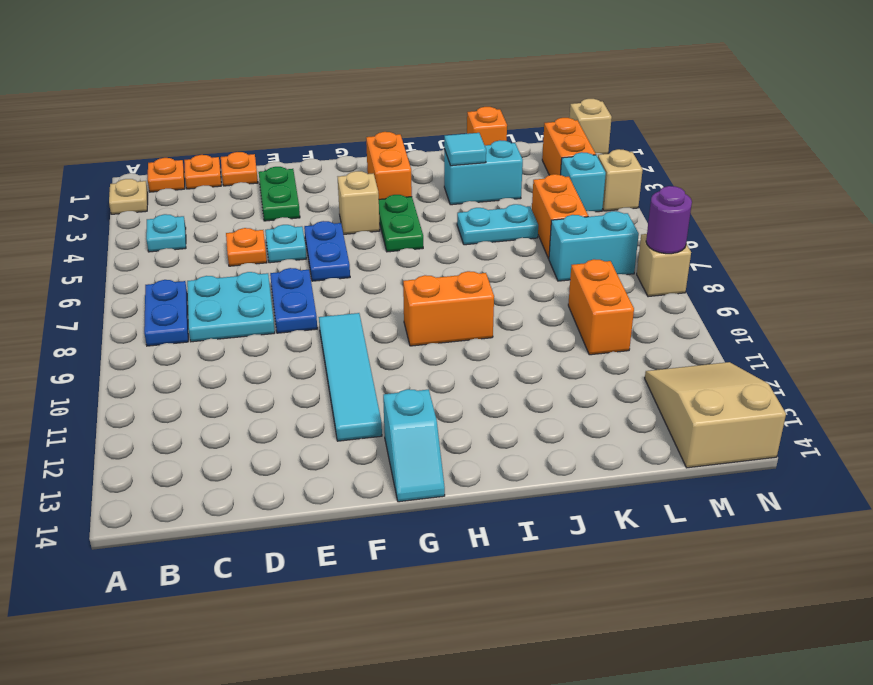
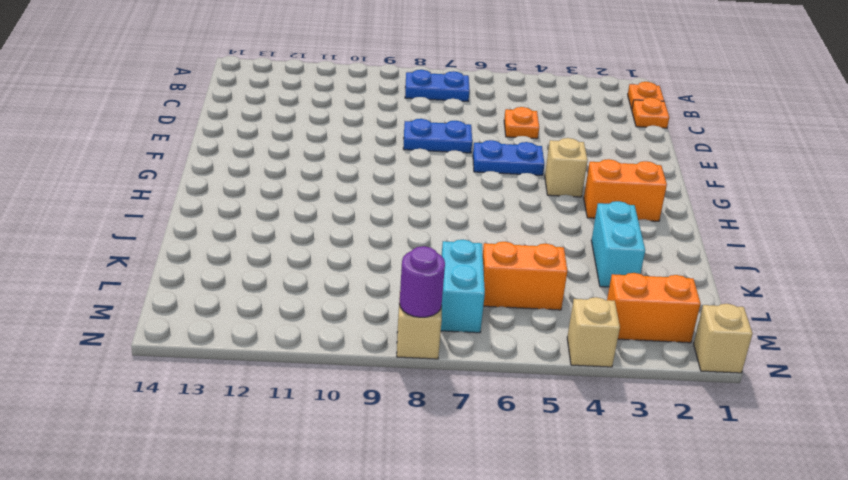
none -> tan plate A2 level 1
none -> cyan plate B4 level 1
none -> cyan plate C7:D8 level 1
none -> orange plate D1 level 1

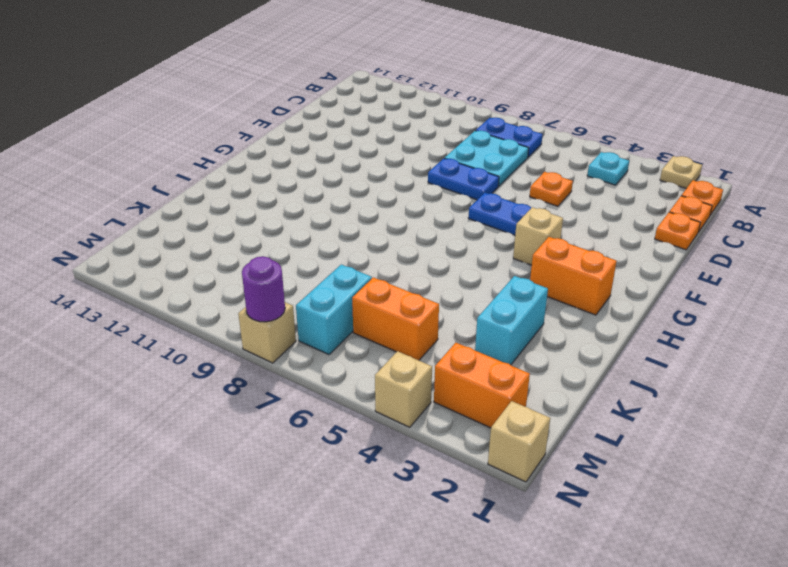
none -> green plate E2:E3 level 1
none -> cyan plate E5 level 1
none -> cyan tile F9:F12 level 1
none -> cyan slope G13:G14 level 1 top 13

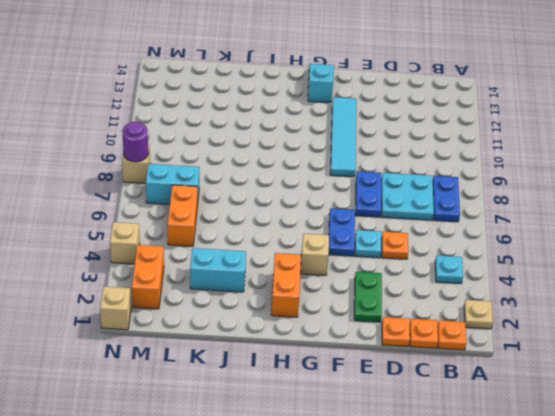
none -> green plate H4:H5 level 1
none -> orange brick H9:I9 level 1
none -> cyan plate J5:K5 level 1
none -> orange brick K1 level 1

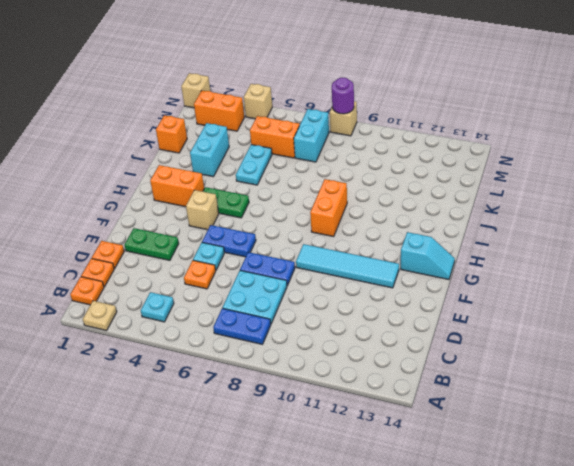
none -> orange brick L9:L10 level 1
none -> cyan brick M4 level 1
none -> tan slope M12:N14 level 1 top 14
none -> cyan tile J3 level 2

